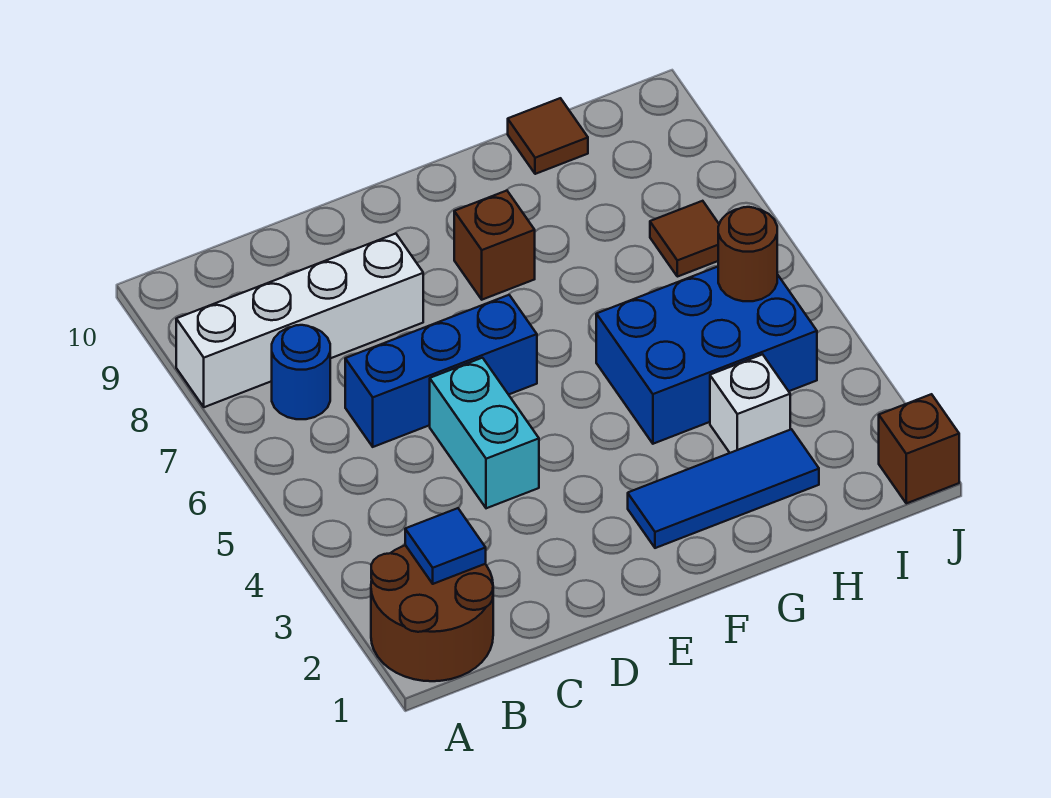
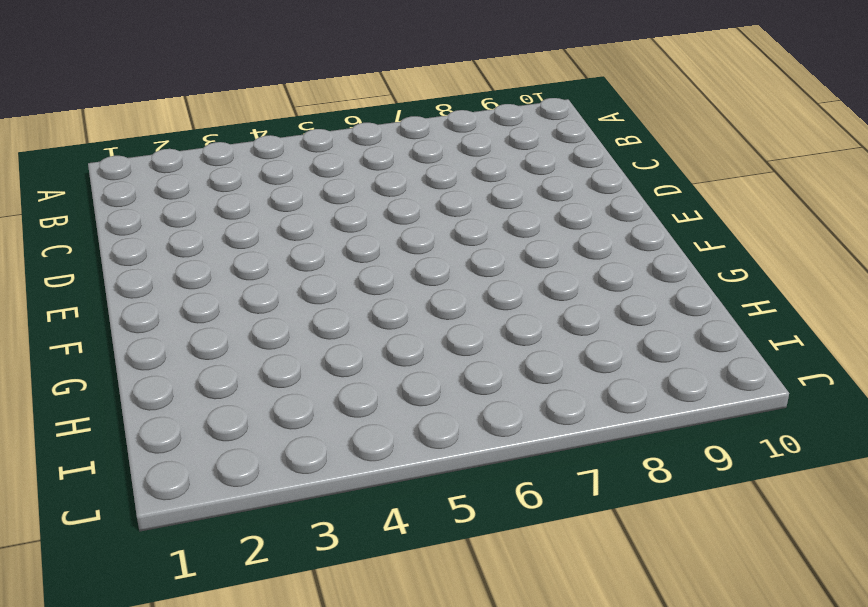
none -> brown round brick A1:B2 level 1
none -> white brick A8:D8 level 1
none -> blue round brick B7 level 1

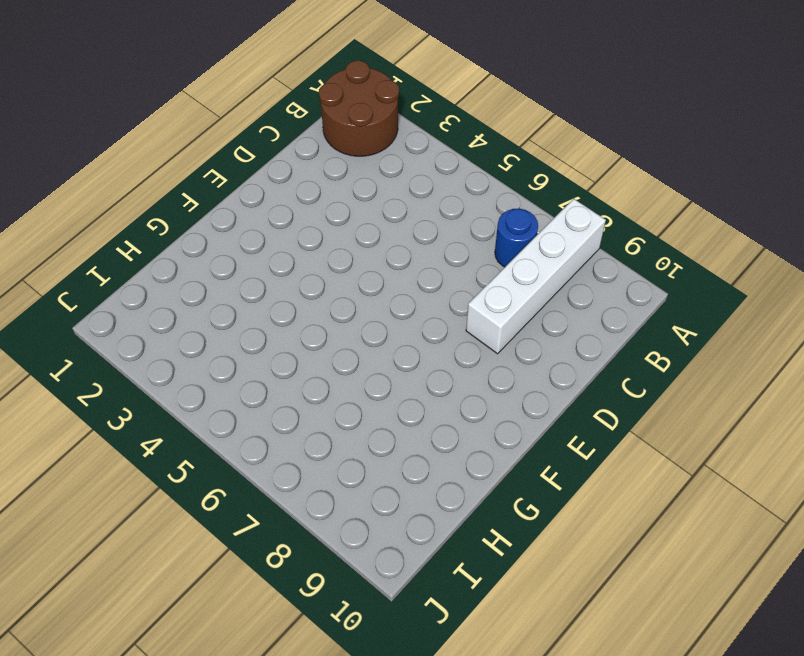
none -> blue brick C6:E6 level 1
none -> cyan brick D4:D5 level 1
none -> blue tile F2:H2 level 1

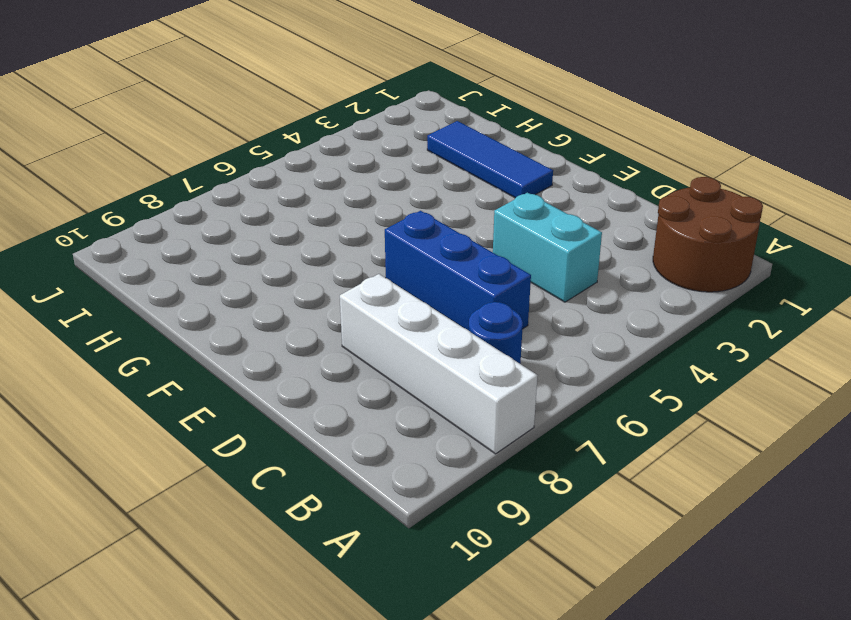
cyan brick C4:D4 level 1 -> cyan brick D4:D5 level 1
none -> brown brick F8 level 1
none -> blue brick G4:I5 level 1
none -> white brick H3 level 1

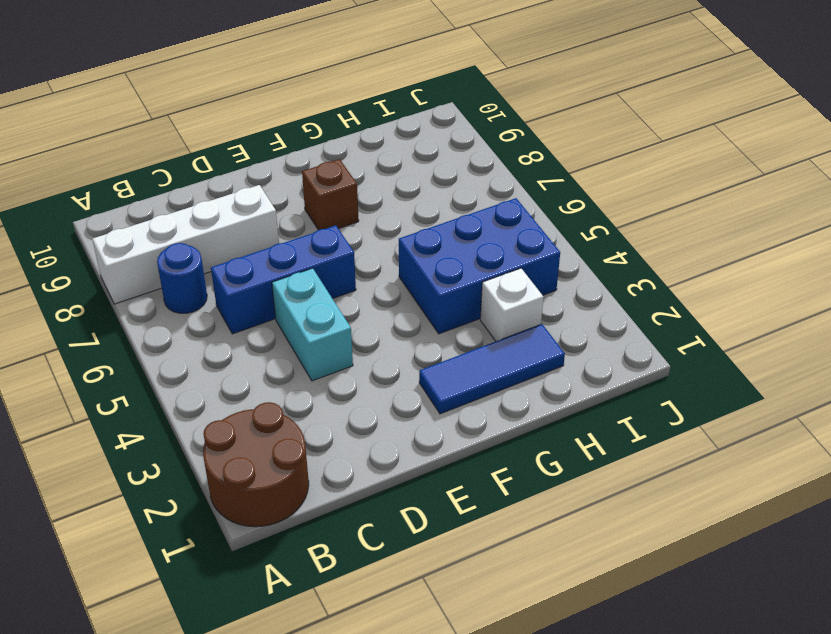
none -> brown tile H10 level 1
none -> brown tile I7 level 1
none -> brown brick J1 level 1

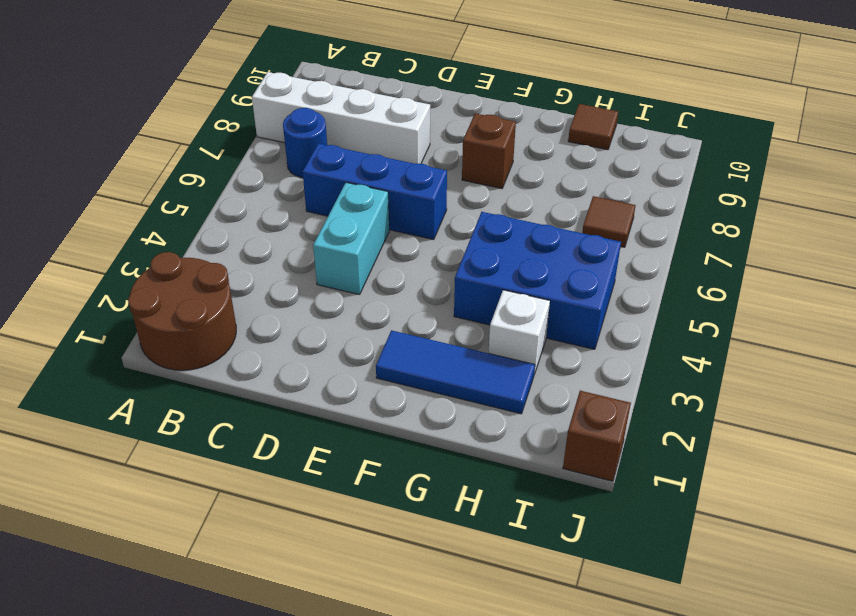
none -> blue tile B2 level 2
none -> brown round brick I5 level 2

